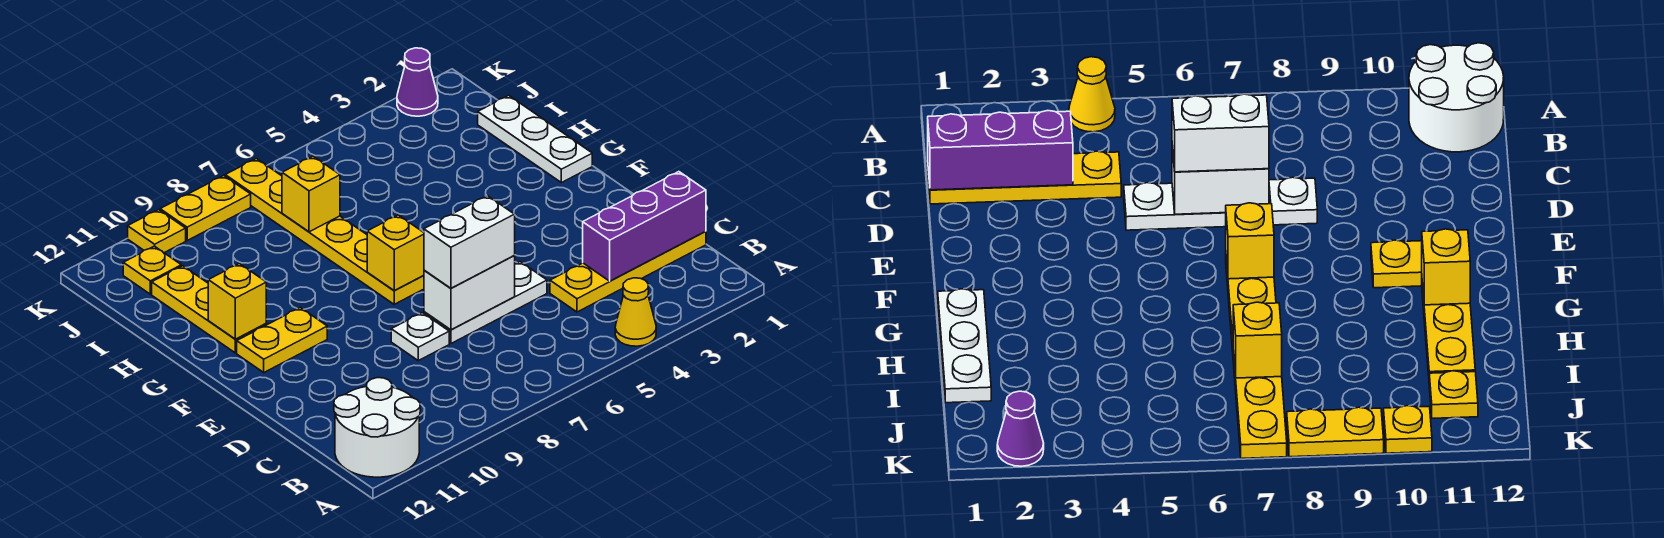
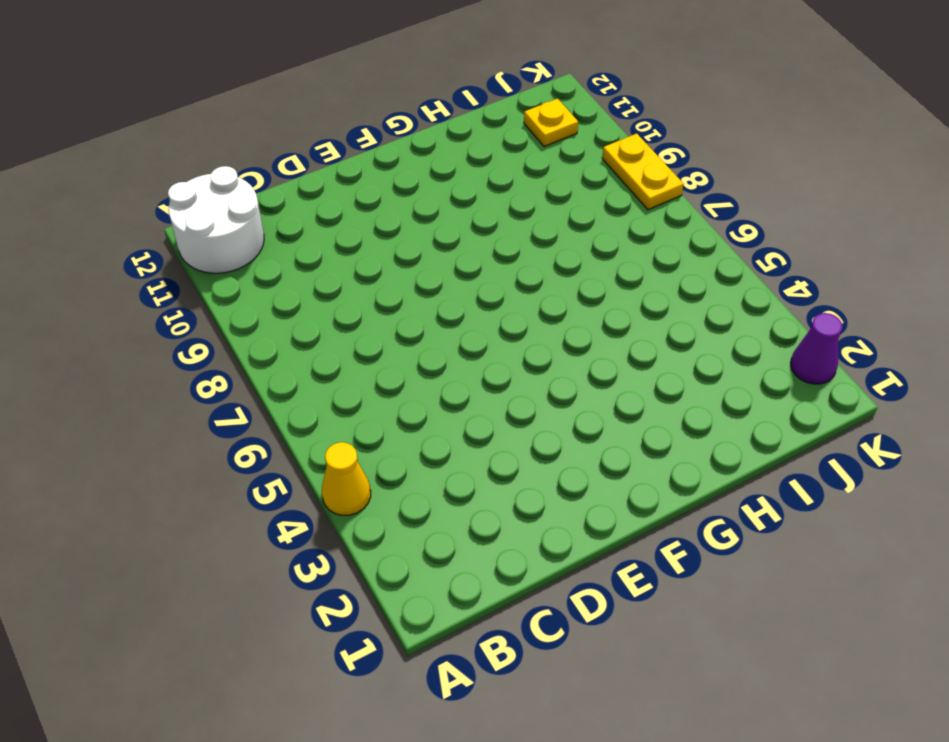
none -> yellow plate C1:C4 level 1
none -> white plate D5:D7 level 1
none -> white plate D8 level 1

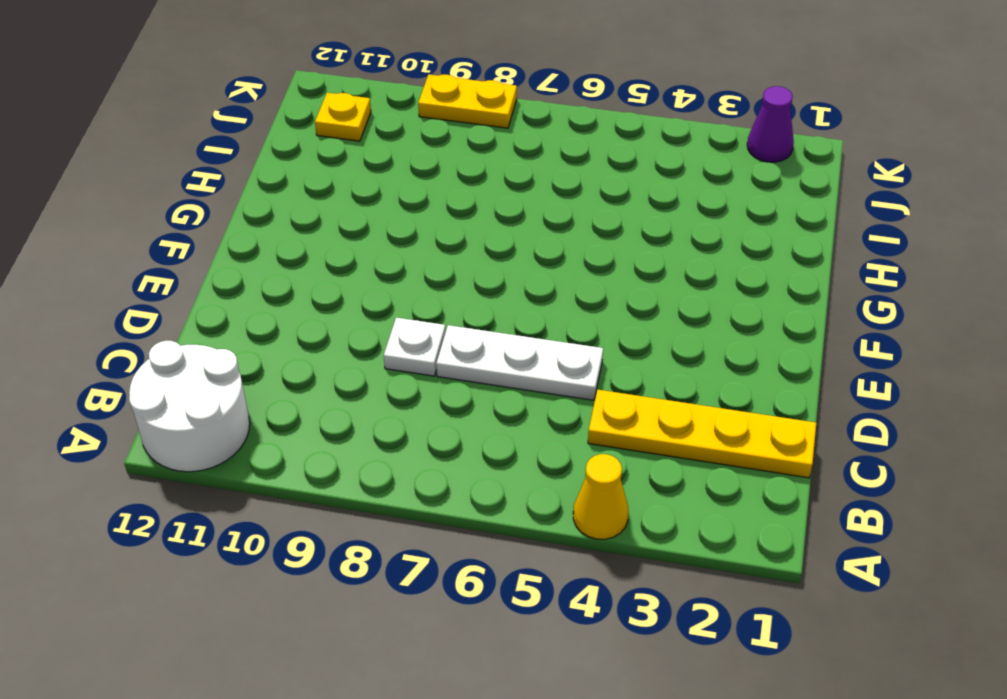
none -> yellow plate F7:K7 level 1
none -> yellow plate F10:F11 level 1
none -> white plate G1:I1 level 1

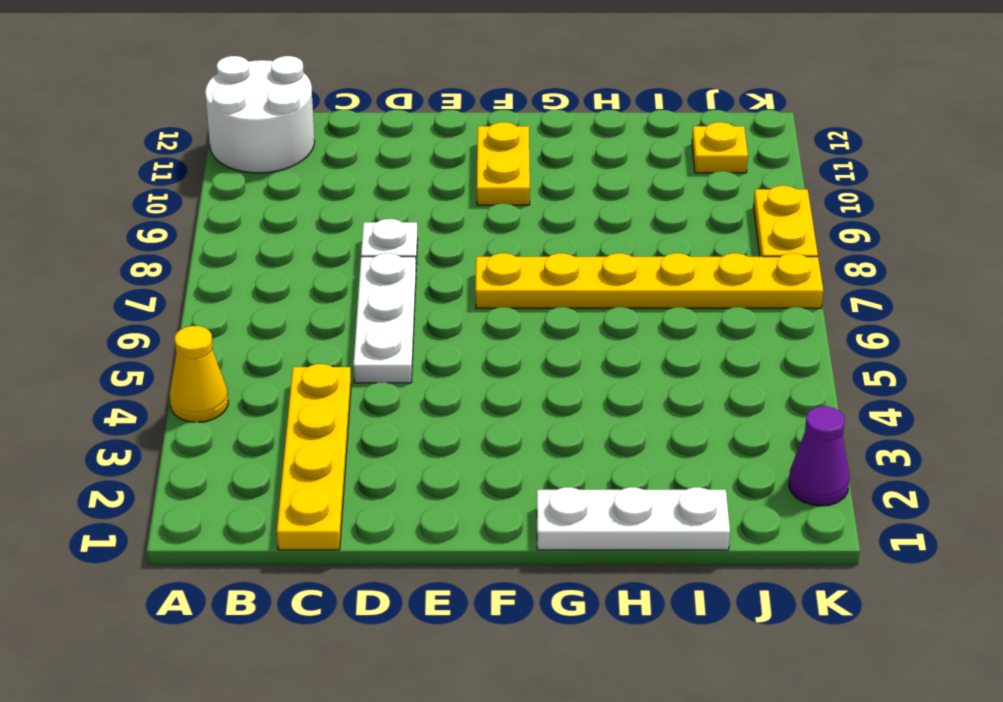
none -> yellow plate G11:I11 level 1
none -> yellow plate K10 level 1
none -> purple brick C1:C3 level 2

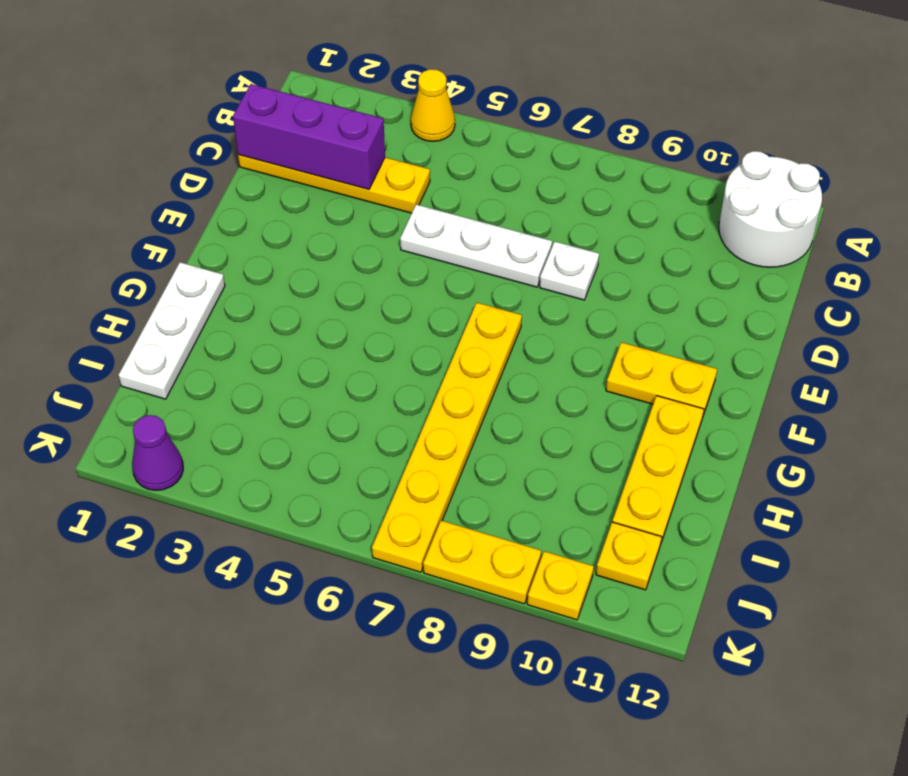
none -> white brick D6:D7 level 2
none -> yellow brick F7 level 2
none -> yellow brick G11 level 2

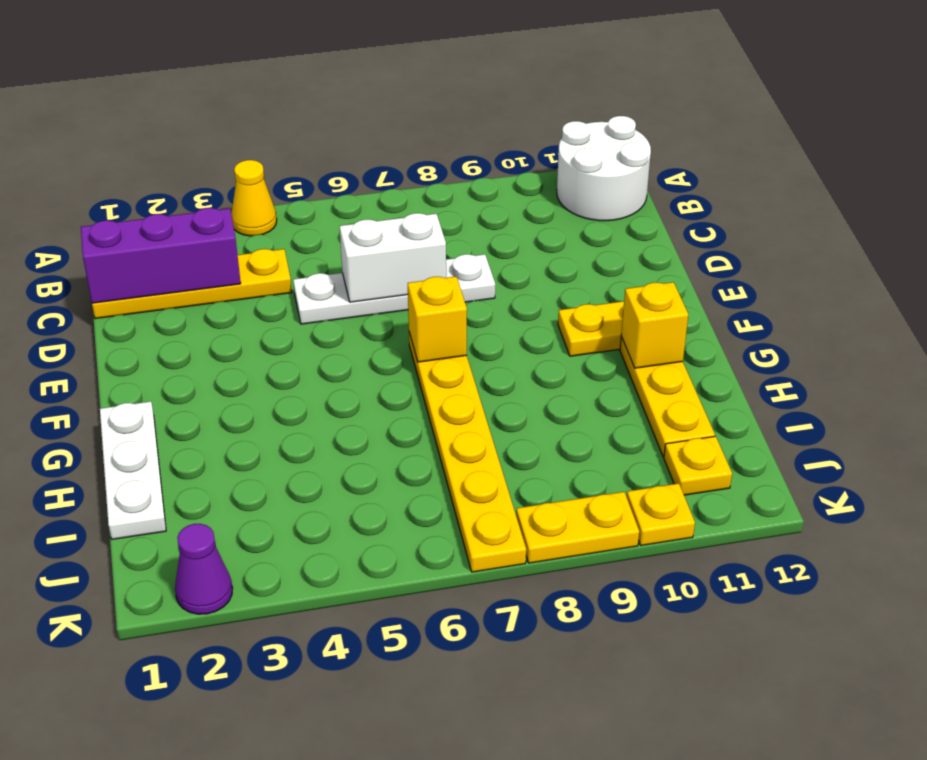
none -> yellow brick I7 level 2
none -> white brick D6:D7 level 3

